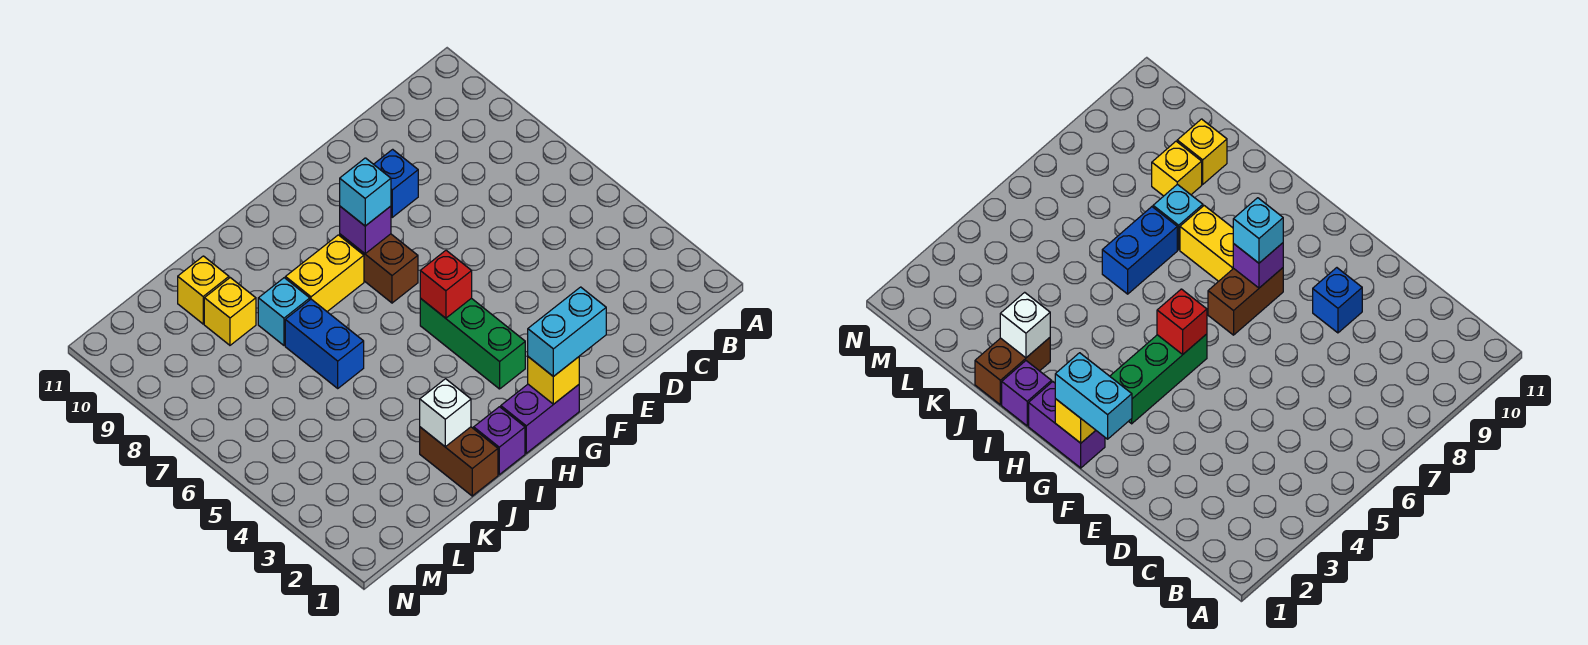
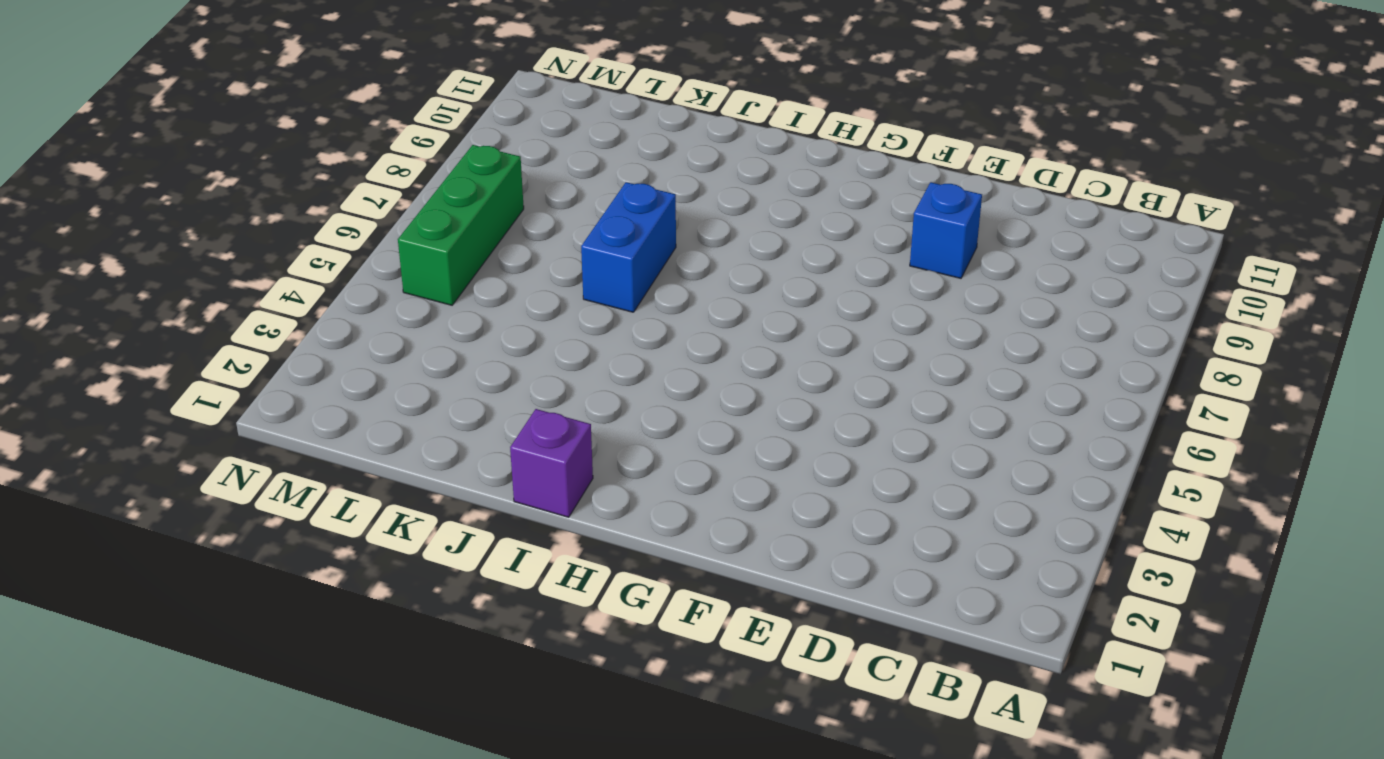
green brick M5:M7 level 1 -> green brick G3:G5 level 1
none -> purple brick G1:H1 level 1
none -> brown brick G7:G8 level 1
none -> yellow brick H8:I8 level 1

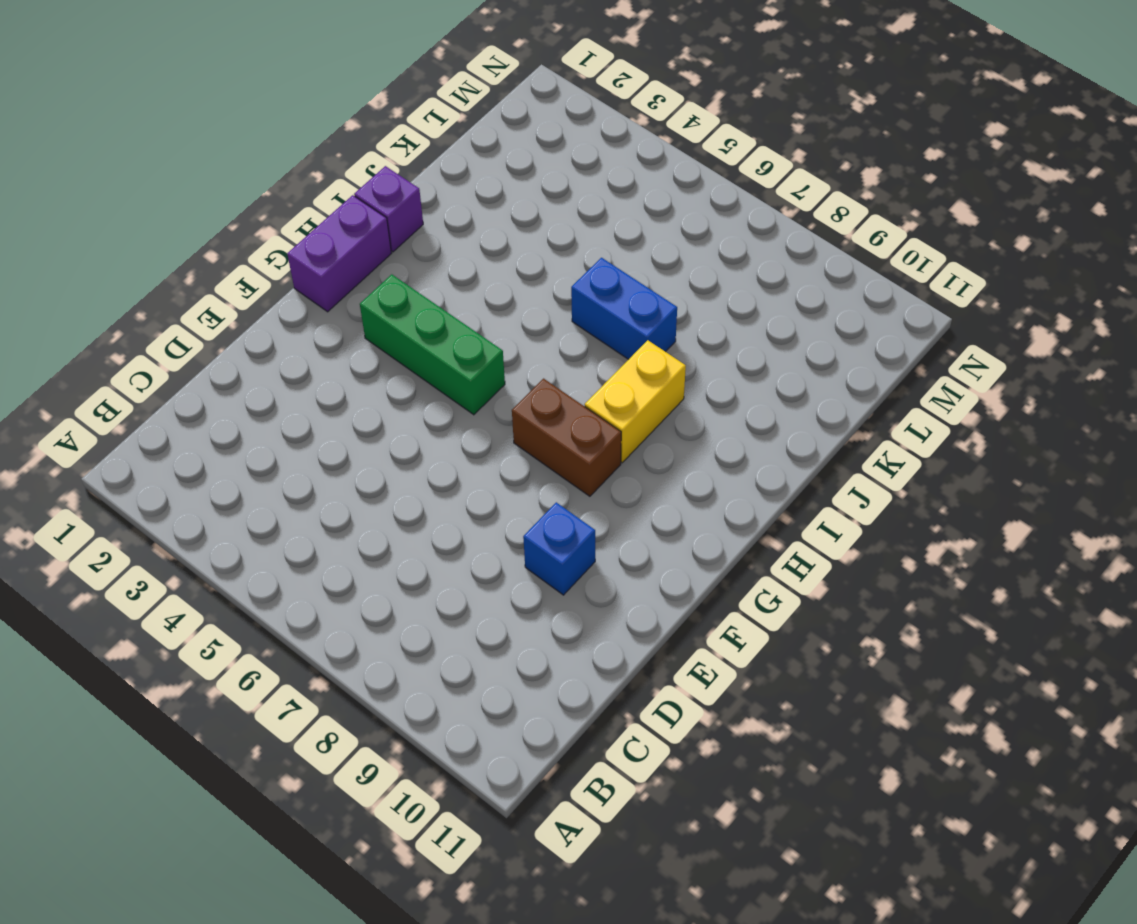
none -> brown brick J1:J2 level 1
none -> cyan brick J8 level 1
none -> yellow brick K9 level 1

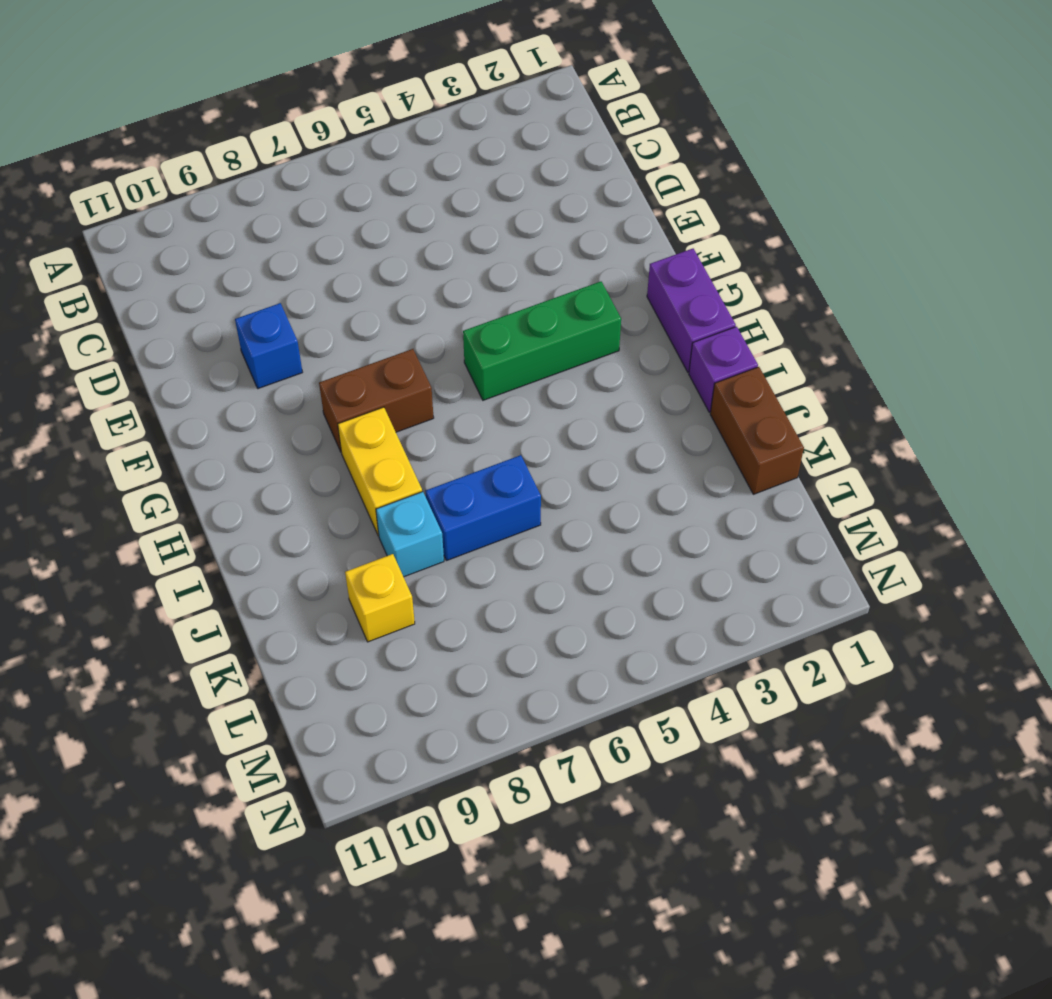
brown brick J1:K1 level 1 -> brown brick J1:J2 level 1
none -> yellow brick K10 level 1
none -> yellow brick G1 level 2
none -> red brick G5 level 2

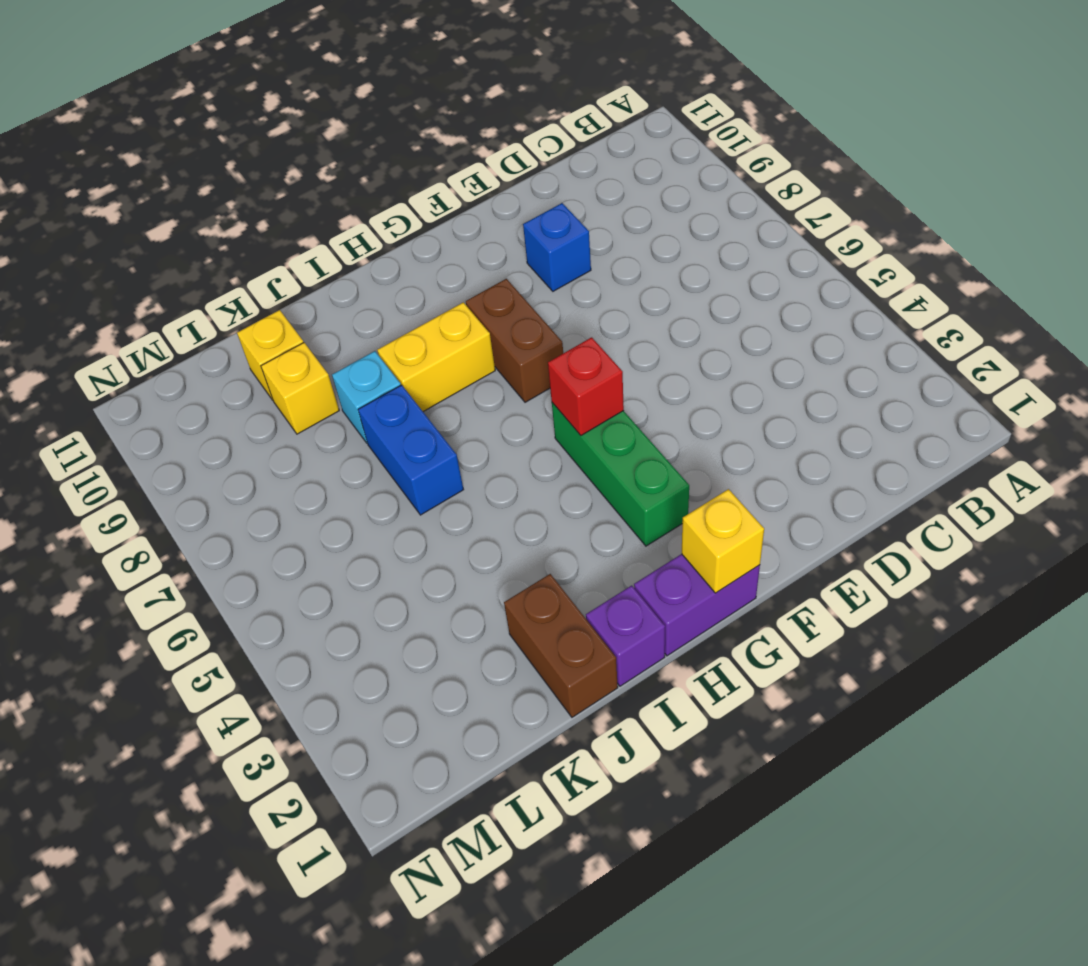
none -> purple brick G8 level 2
none -> white brick J2 level 2
none -> cyan brick F1:G1 level 3

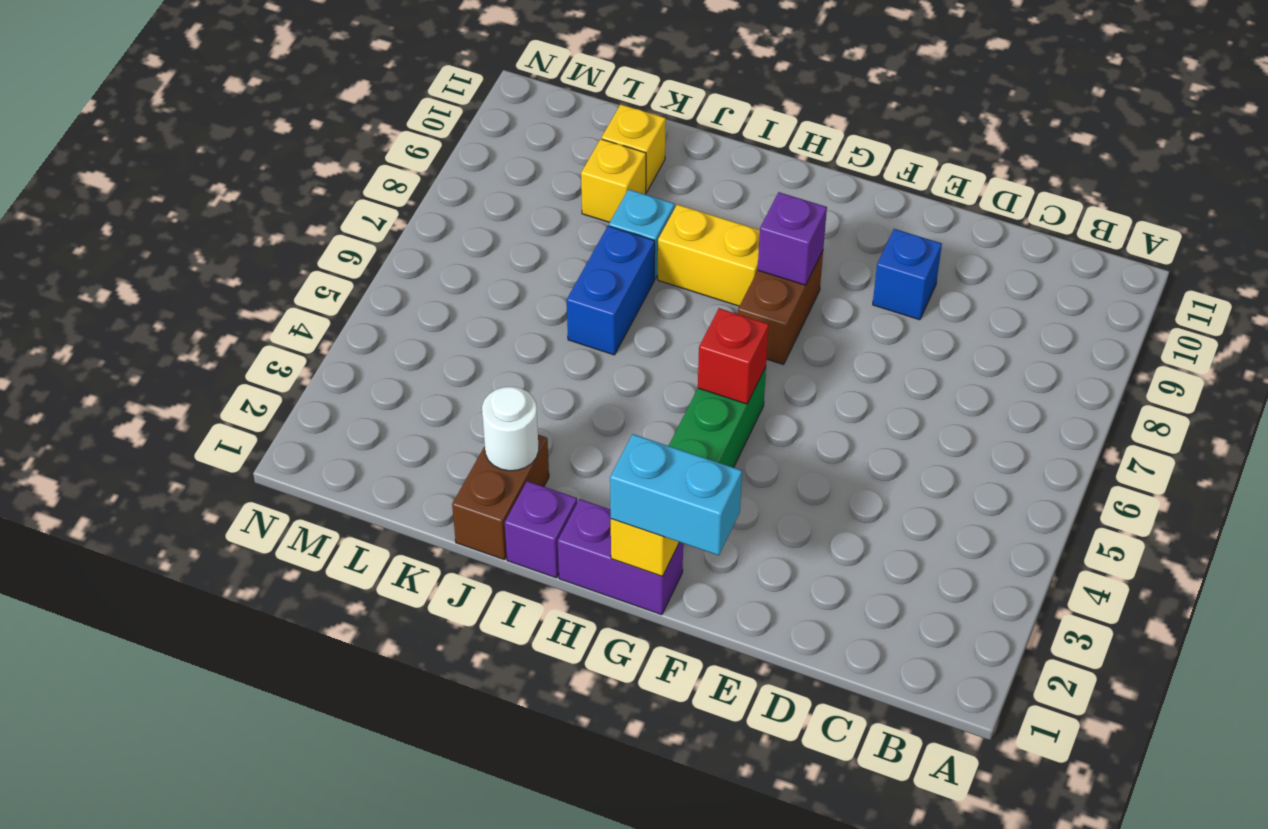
white round brick J2 level 2 -> white brick J2 level 2
none -> cyan brick G8 level 3

